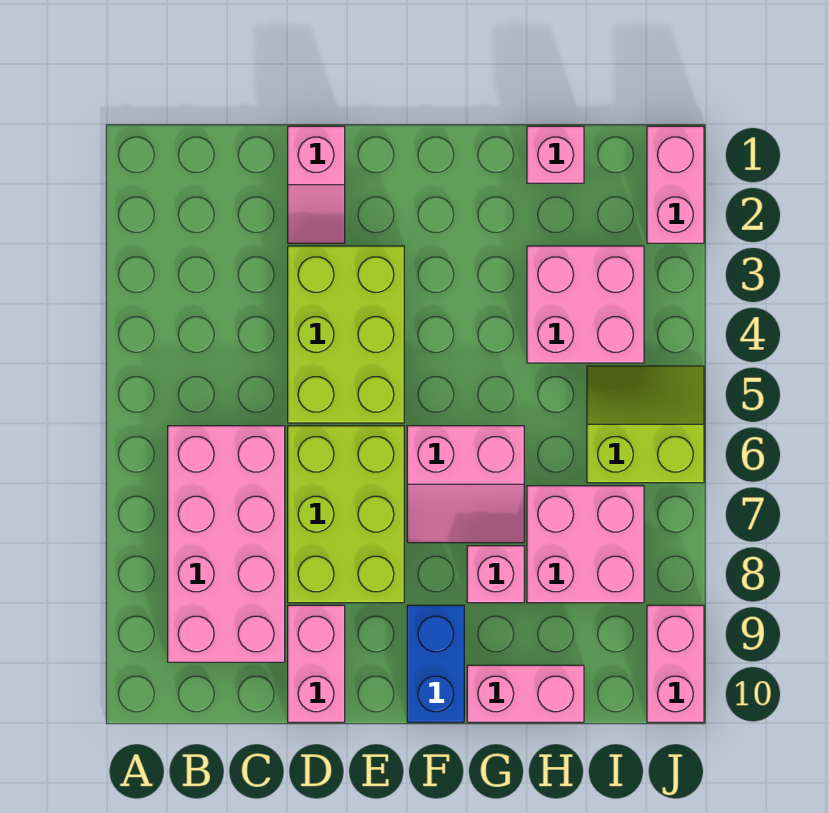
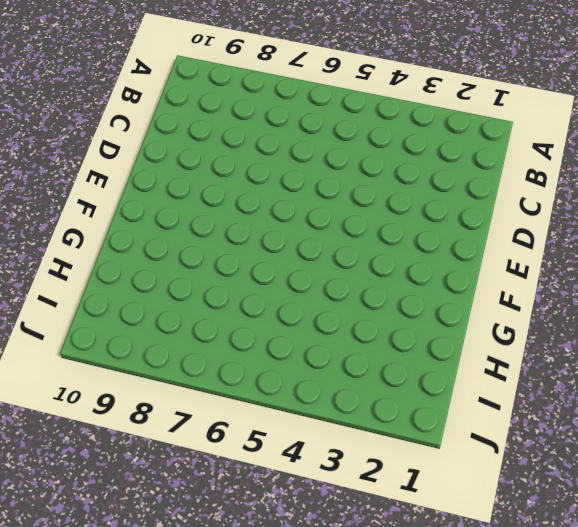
none -> pink brick B6:C9 level 1
none -> pink slope D1:D2 level 1 top 1
none -> lime brick D3:E5 level 1

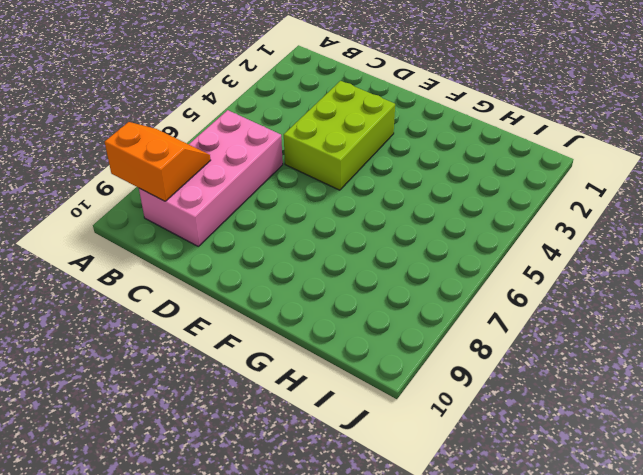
orange slope A8:B9 level 2 top 9 -> none
none -> pink slope D1:D2 level 1 top 1
none -> lime brick D6:E8 level 1
none -> pink brick D9:D10 level 1

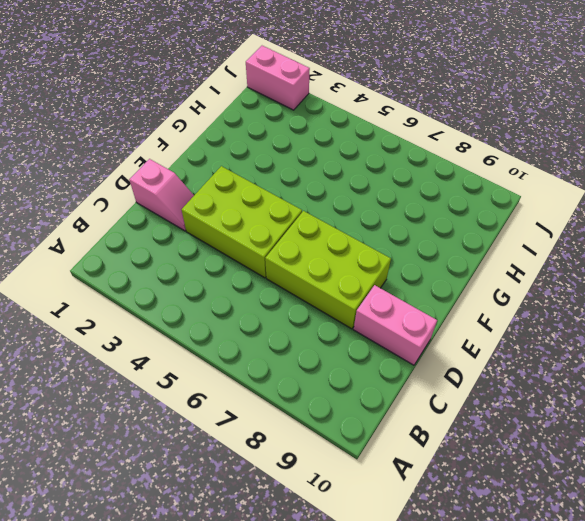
none -> pink brick B6:C9 level 1
none -> pink slope F6:G7 level 1 top 6
none -> blue brick F9:F10 level 1

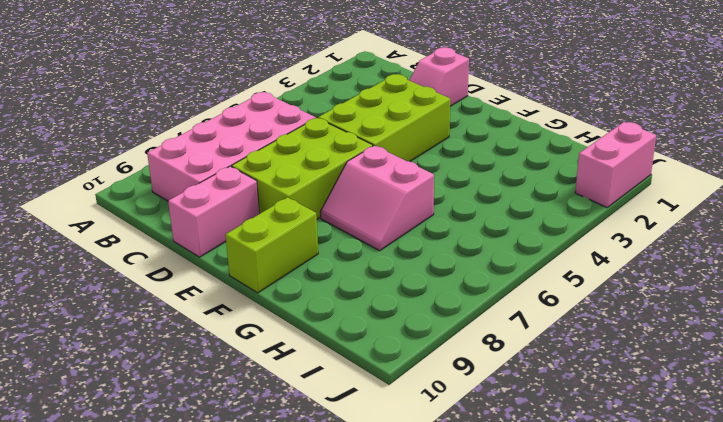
lime brick F9:F10 level 1 -> blue brick F9:F10 level 1
none -> pink brick G8 level 1
none -> pink brick G10:H10 level 1
none -> pink brick H1 level 1

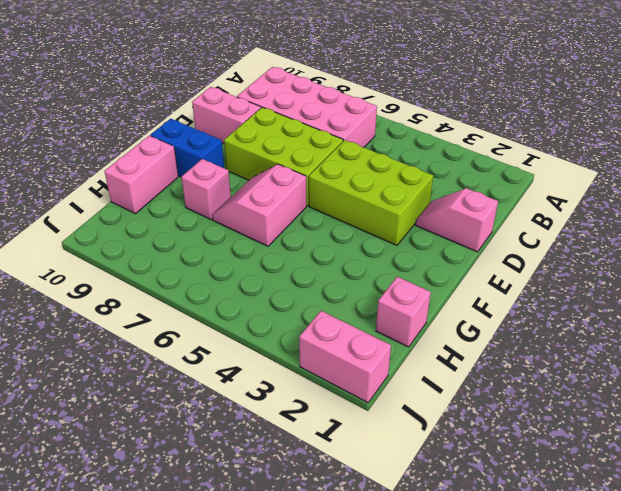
none -> pink brick H3:I4 level 1
none -> pink brick H7:I8 level 1
none -> lime slope I5:J6 level 1 top 6

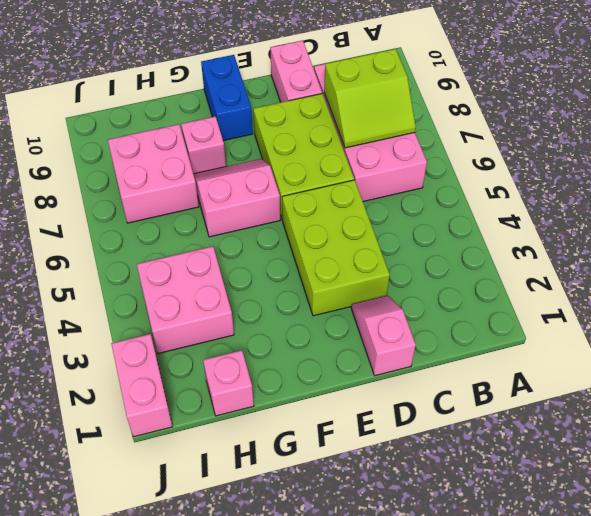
lime slope B7:C8 level 2 top 8 -> lime slope I5:J6 level 1 top 6
none -> pink brick G10:H10 level 1
none -> pink brick J9:J10 level 1

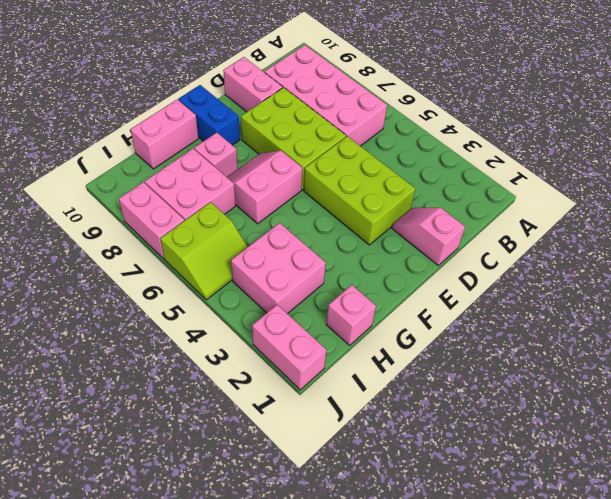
pink brick J7:J8 level 1 -> pink brick J9:J10 level 1

